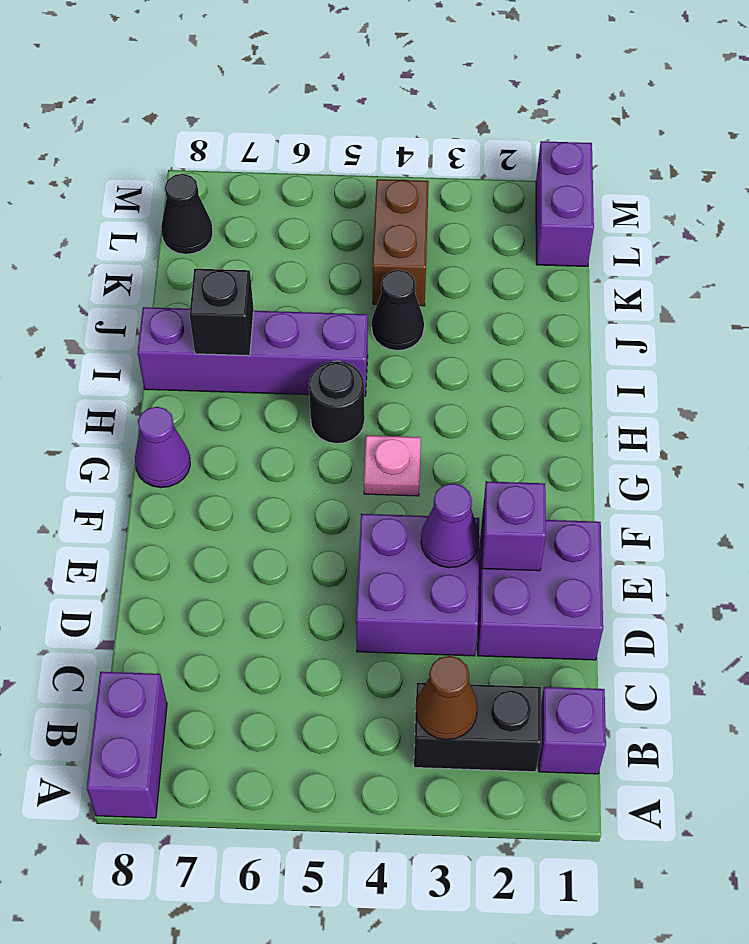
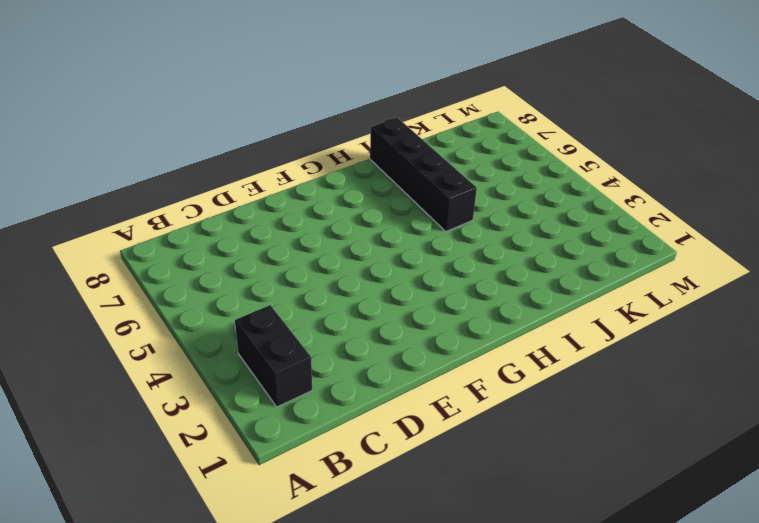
black brick I5:I8 level 1 -> purple brick I5:I8 level 1
none -> purple brick A8:B8 level 1
none -> purple brick B1 level 1
none -> purple brick D1:E2 level 1

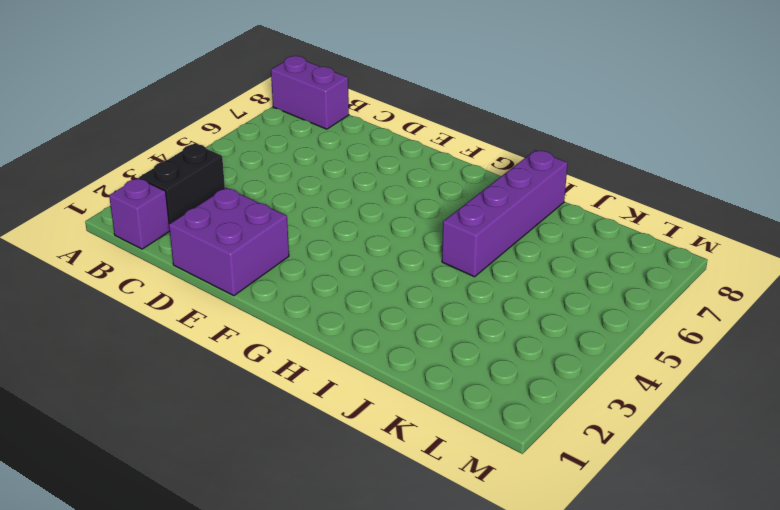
none -> purple brick D3:E4 level 1
none -> pink plate G4 level 1
none -> purple cone G8 level 1

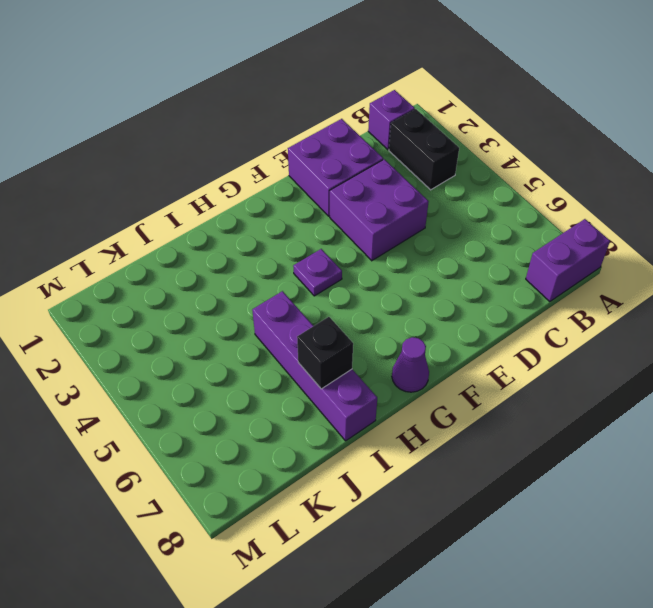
purple plate G4 level 1 -> pink plate G4 level 1
none -> black round brick H5 level 1
none -> black cone J4 level 1
none -> brown brick K4:L4 level 1

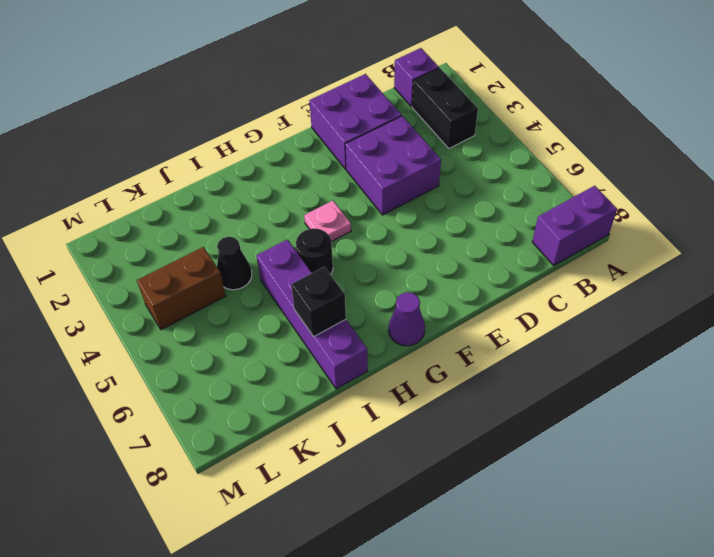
none -> purple brick L1:M1 level 1
none -> black cone L8 level 1
none -> brown cone B3 level 2

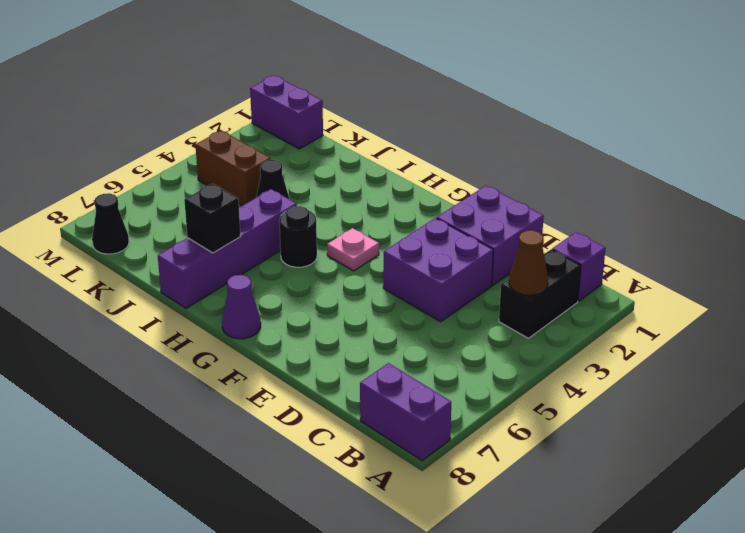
none -> purple brick E2 level 2
none -> purple cone E3 level 2

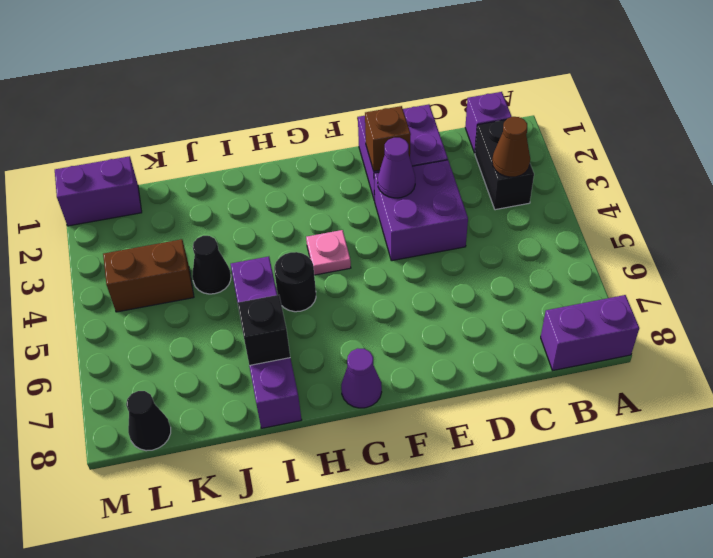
brown brick E2 level 2 -> purple brick E2 level 2

